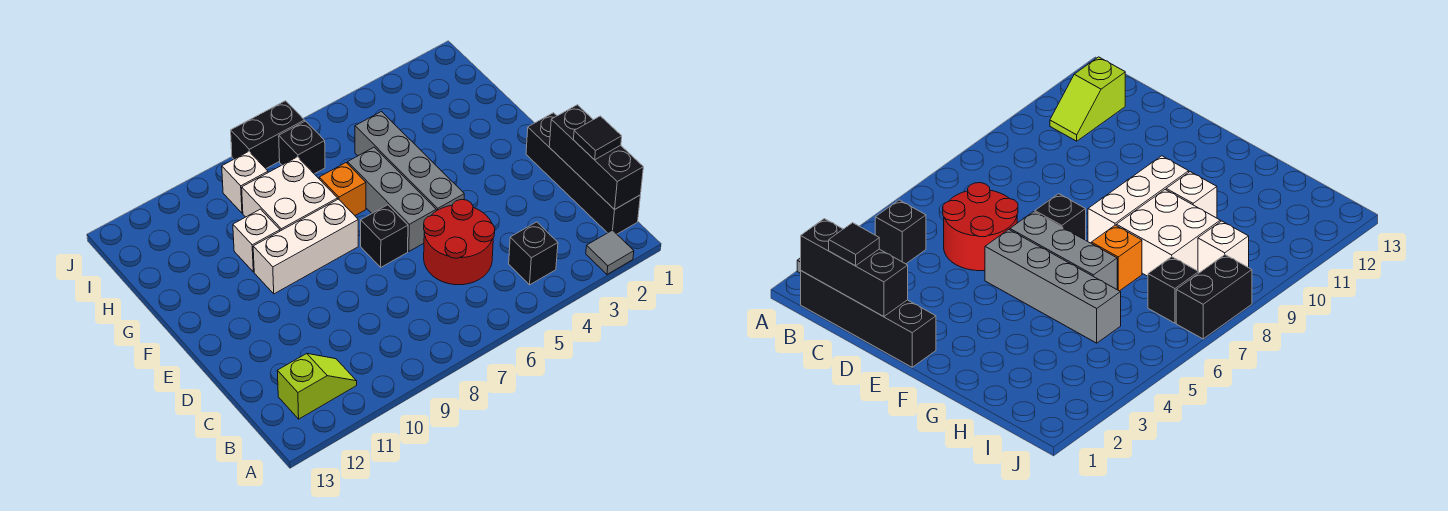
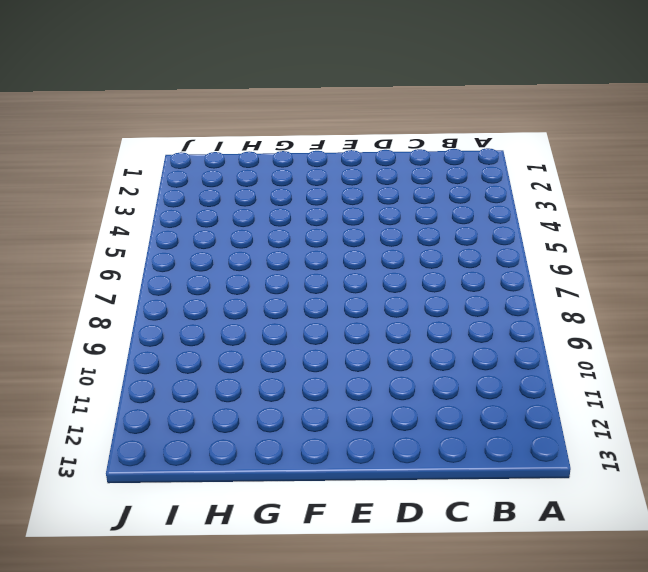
none -> grey tile A2 level 1
none -> black brick B1:E1 level 1
none -> black brick B4 level 1

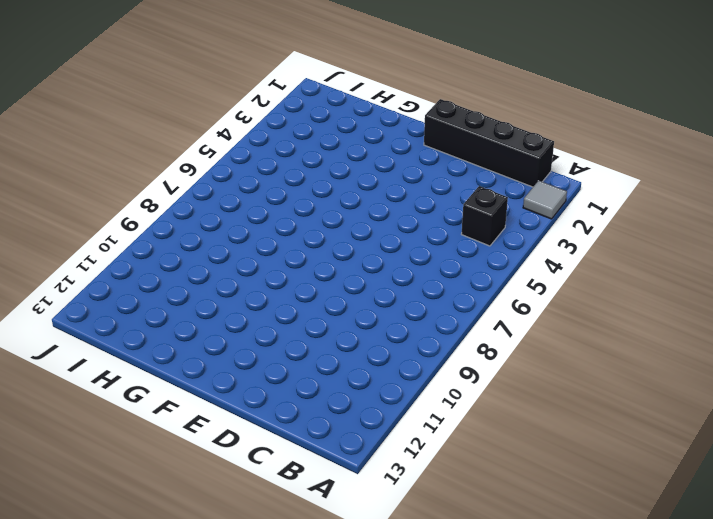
none -> lime slope B11:B12 level 1 top 12
none -> red round brick C5:D6 level 1
none -> grey brick E5:H5 level 1

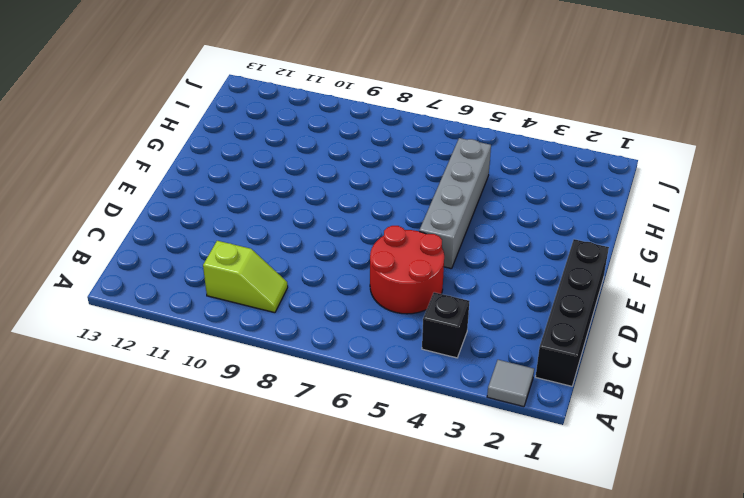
lime slope B9:B10 level 1 top 10 -> lime slope B11:B12 level 1 top 12
none -> grey brick E6:G6 level 1
none -> black brick E7 level 1
none -> white brick F8:F10 level 1

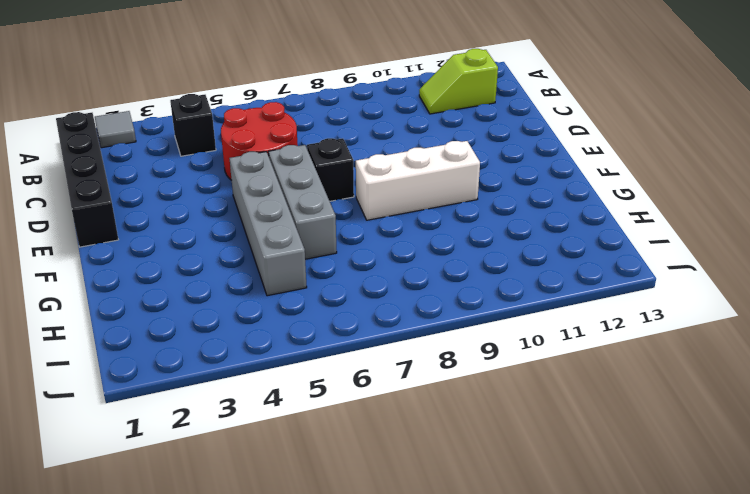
none -> orange brick G7 level 1
none -> white brick G8:H9 level 1
none -> white brick G10 level 1

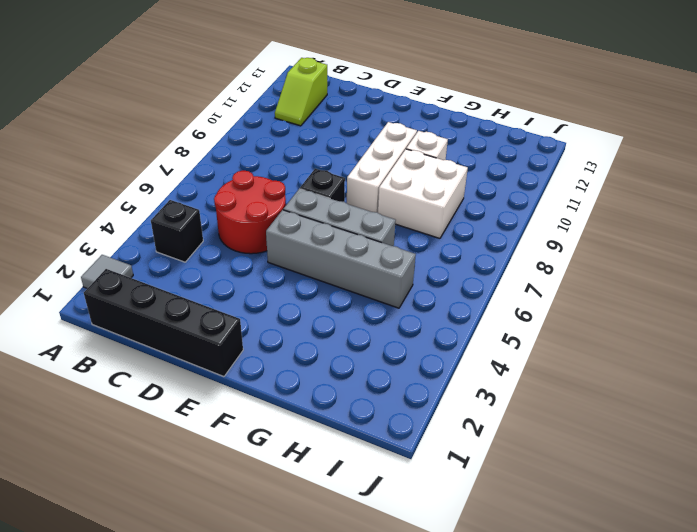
none -> orange brick G7 level 1
none -> black brick I7 level 1
none -> white brick I9 level 1

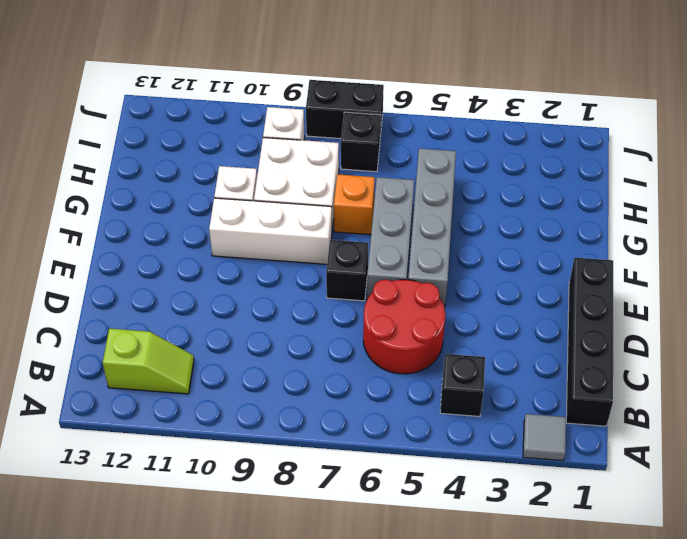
none -> black brick B1:D1 level 2
none -> black tile C1 level 3

